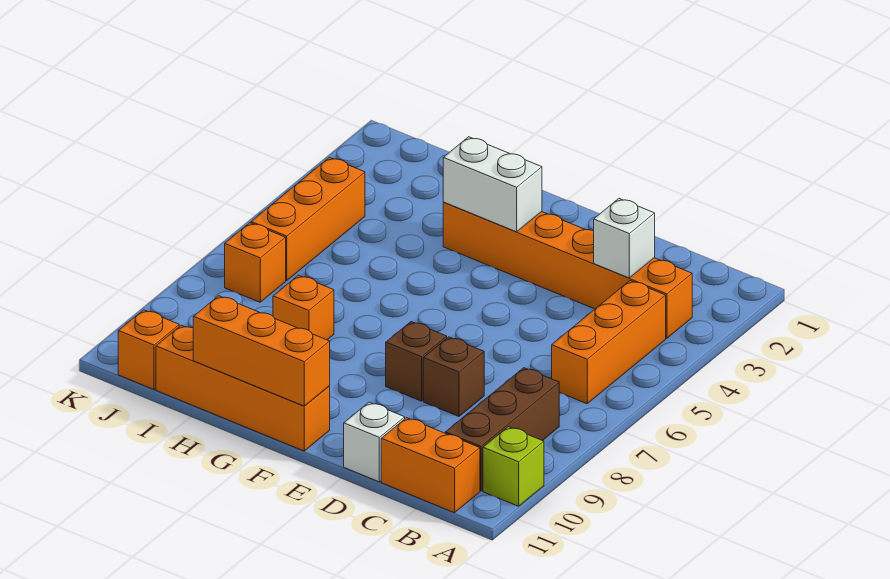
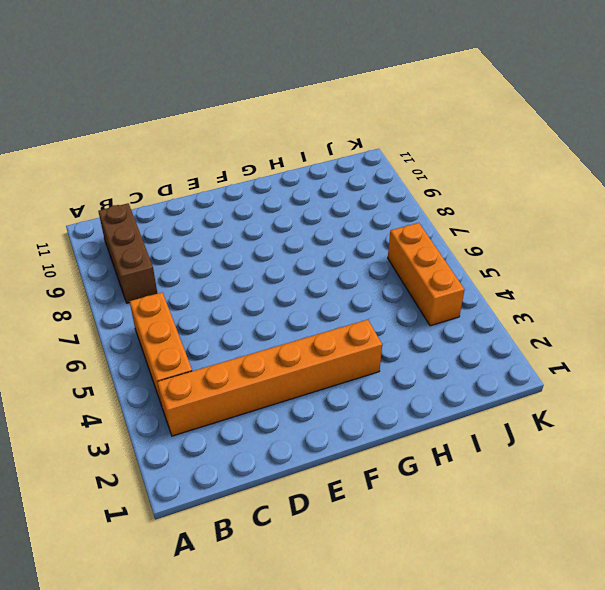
none -> lime brick A10 level 1
none -> orange brick B11:C11 level 1
none -> brown brick D8 level 1

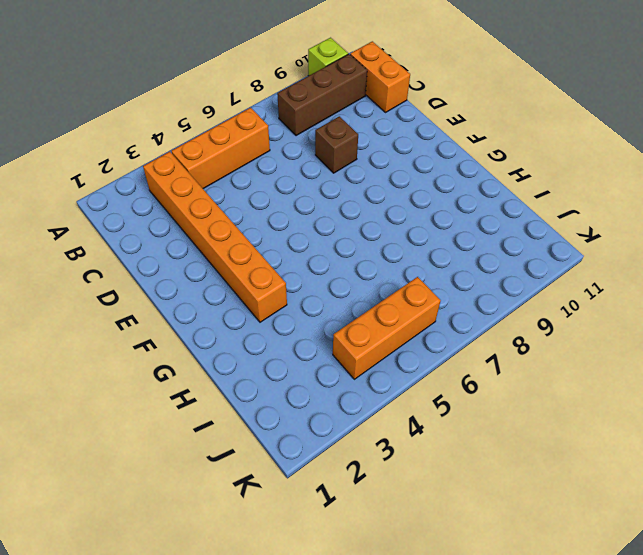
none -> white brick D11 level 1
none -> brown brick E8 level 1
none -> orange brick F11:I11 level 1

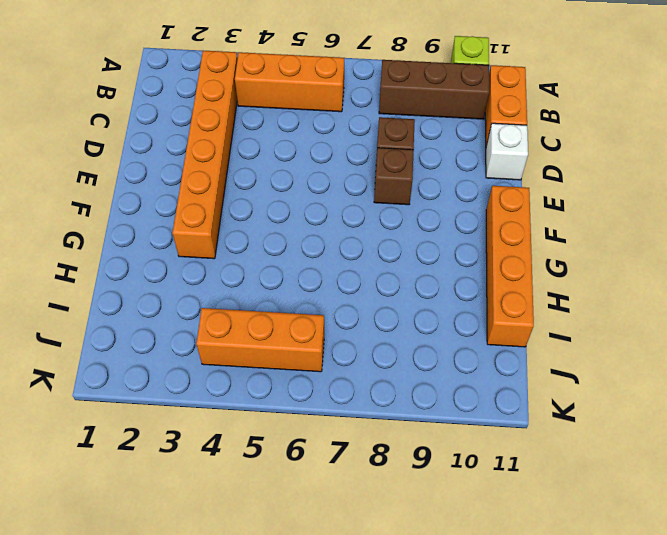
none -> orange brick H8 level 1
none -> orange brick J7 level 1
none -> orange brick J11 level 1

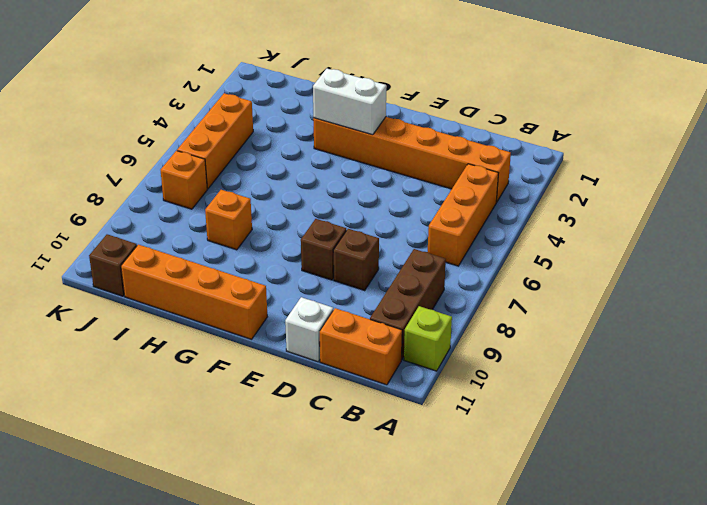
brown brick J11 level 1 -> orange brick J11 level 1
none -> white brick C3 level 2
none -> orange brick F11:H11 level 2

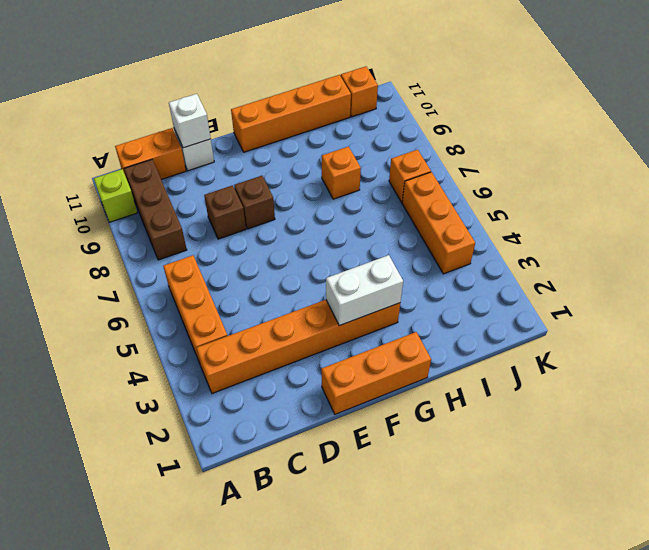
white brick D11 level 2 -> white brick C3 level 2
orange brick E1:G1 level 1 -> orange brick F11:H11 level 2

